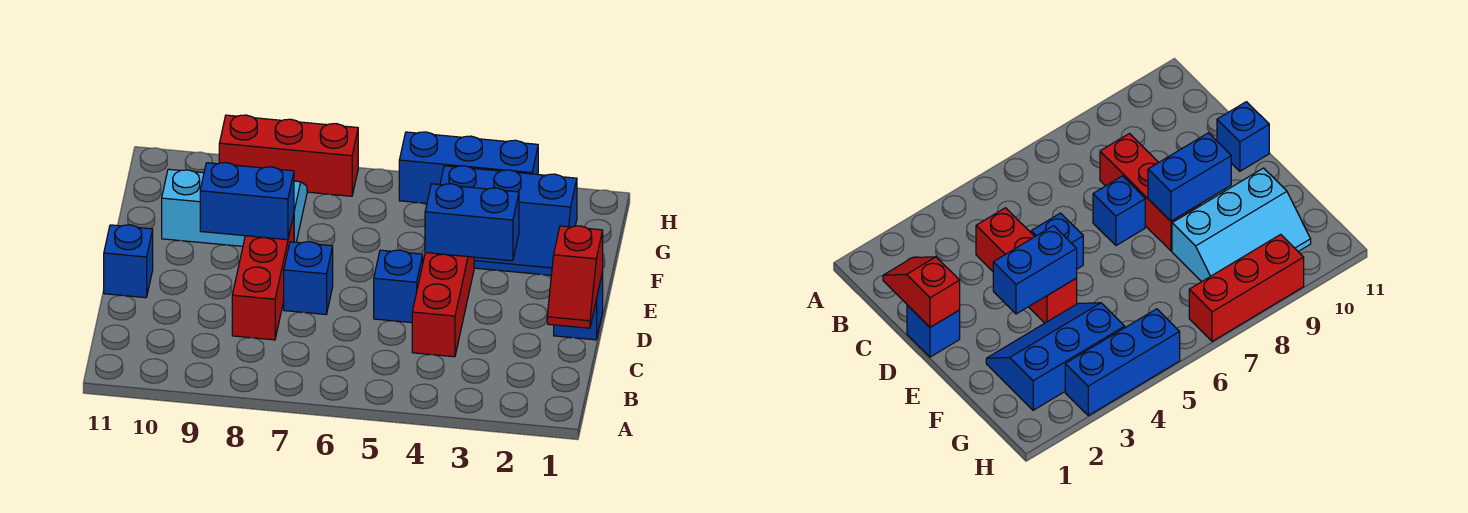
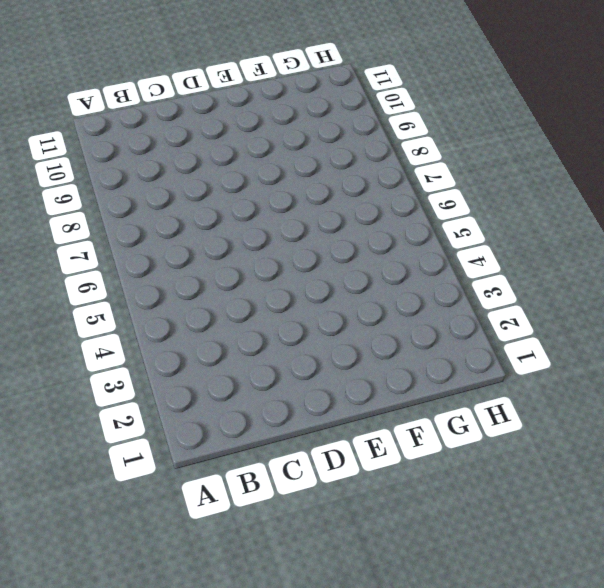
none -> red brick C4:E4 level 1
none -> red brick C8:E8 level 1
none -> blue brick D1 level 1

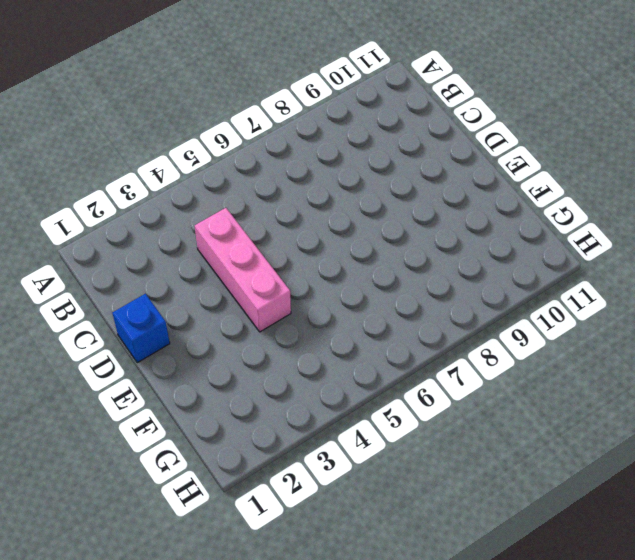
pink brick C4:E4 level 1 -> red brick C4:E4 level 1
none -> red brick C8:E8 level 1
none -> blue brick D5 level 1
none -> blue brick D7 level 1

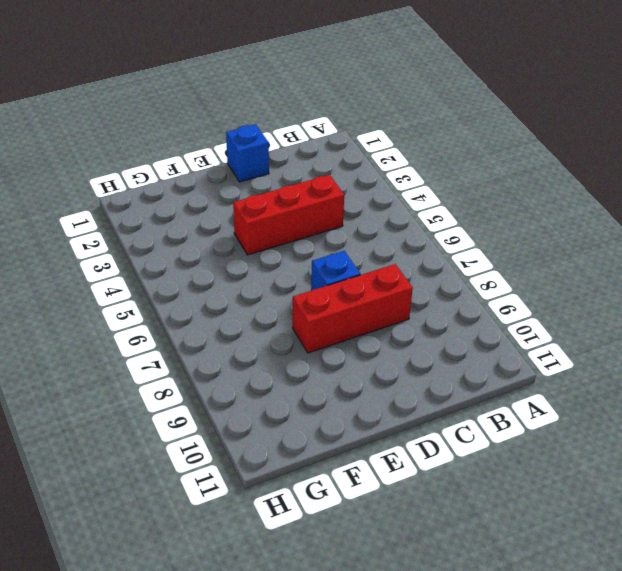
none -> blue brick D5 level 1
none -> blue brick D11 level 1
none -> blue slope F2:G4 level 1 top G

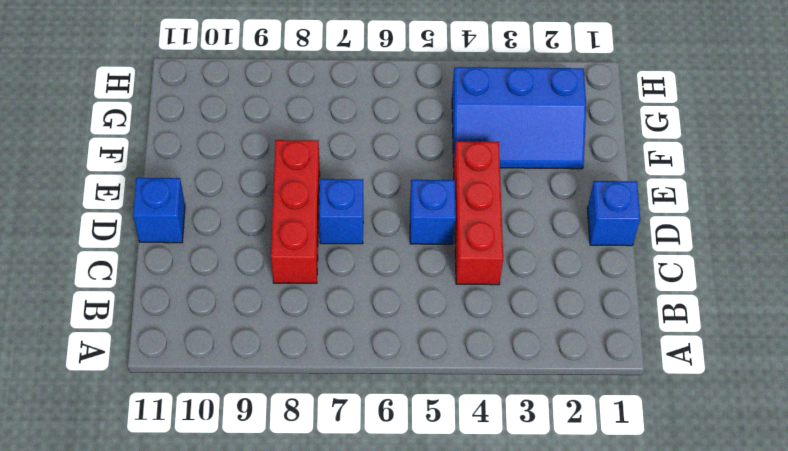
none -> cyan slope F8:G10 level 1 top F
none -> blue brick H3:H5 level 1
none -> red brick H7:H9 level 1

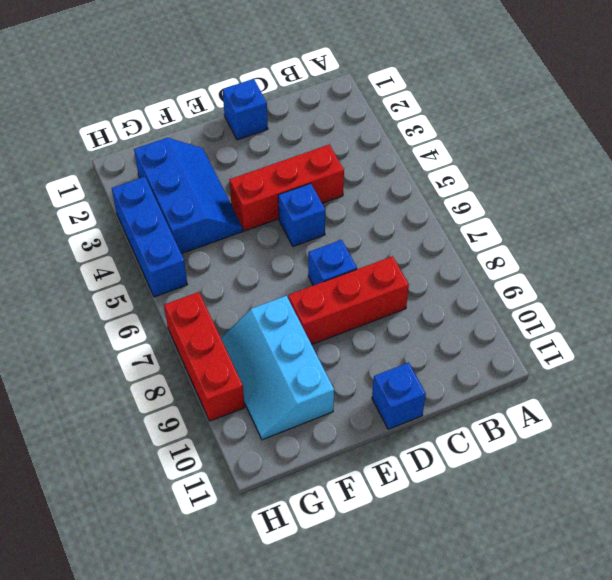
none -> red slope C1:D1 level 2 top D
none -> blue brick E3:E4 level 2
none -> blue brick E8:E9 level 2

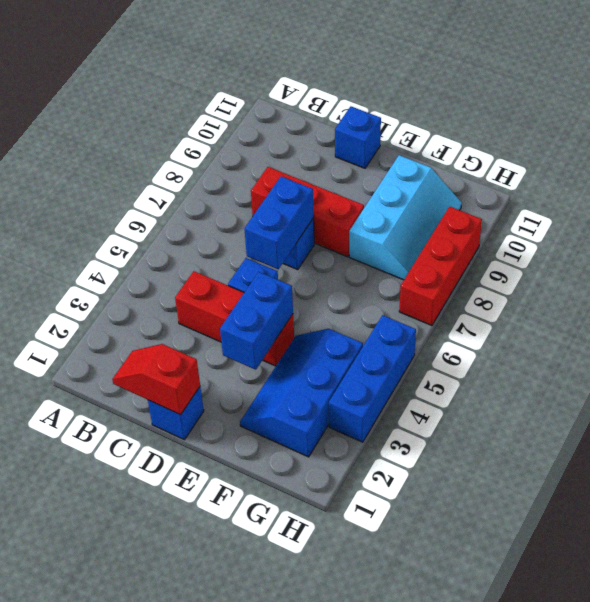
blue brick D6:D7 level 2 -> blue brick E8:E9 level 2

